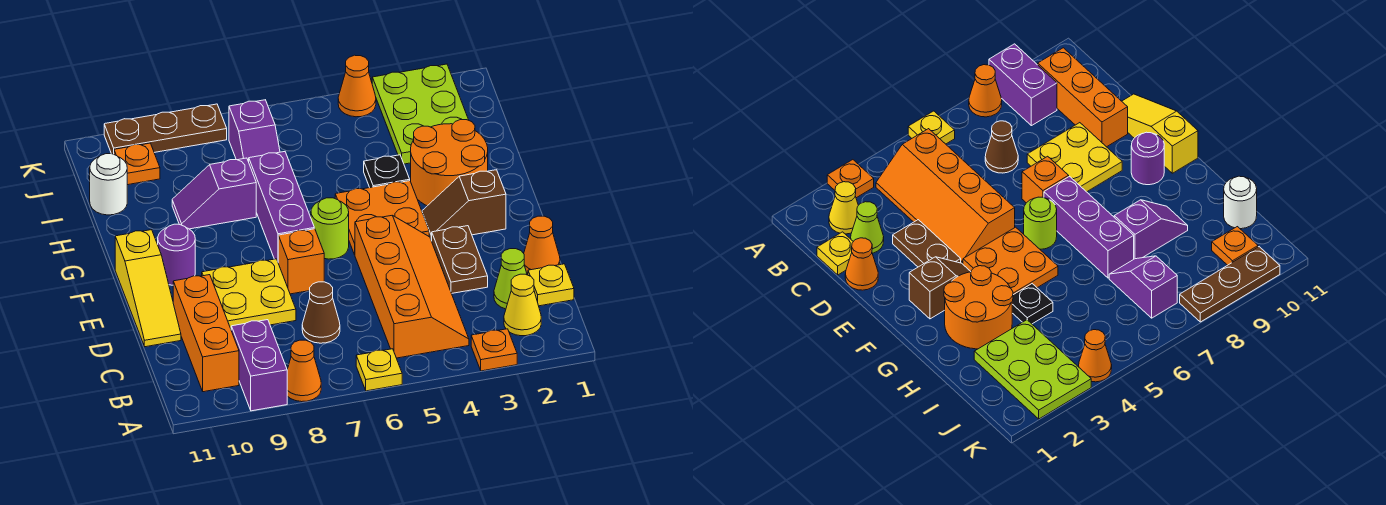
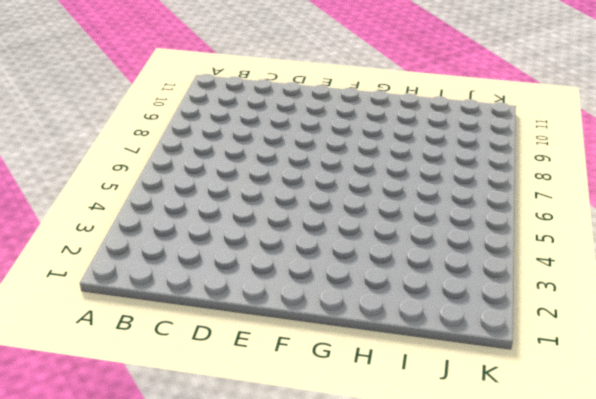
none -> orange plate A3 level 1
none -> yellow plate A6 level 1
none -> orange cone A8 level 1

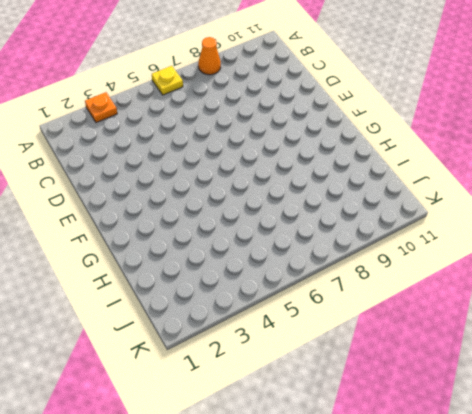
none -> purple brick A9:B9 level 1
none -> yellow cone B2 level 1
none -> orange slope B4:E5 level 1 top 5

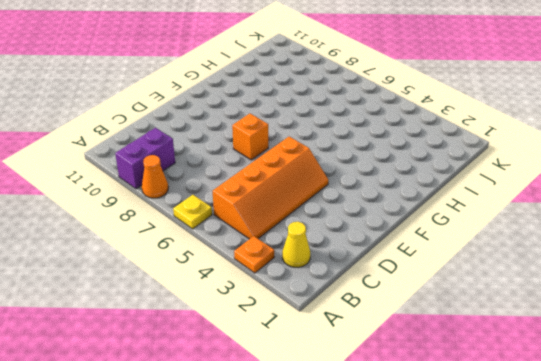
none -> orange brick B10:D10 level 1
none -> yellow plate C1 level 1
none -> lime cone C2 level 1

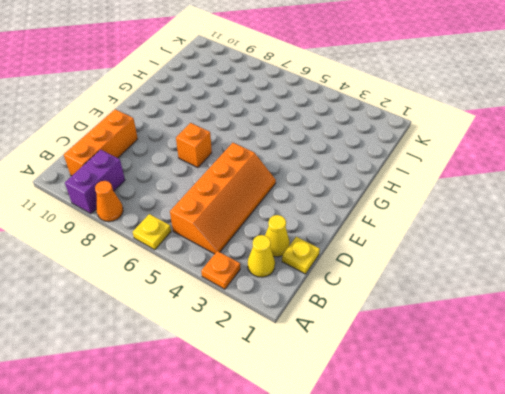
yellow cone C2 level 1 -> lime cone C2 level 1
none -> brown cone C7 level 1
none -> orange cone D1 level 1
none -> brown plate D3:E3 level 1

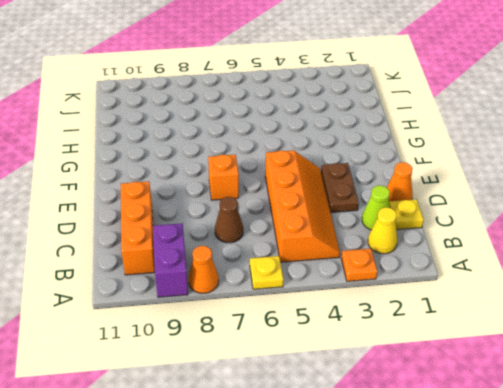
none -> yellow plate D8:E9 level 1
none -> yellow slope D11:F11 level 1 top F
none -> brown slope F2:F3 level 1 top 2

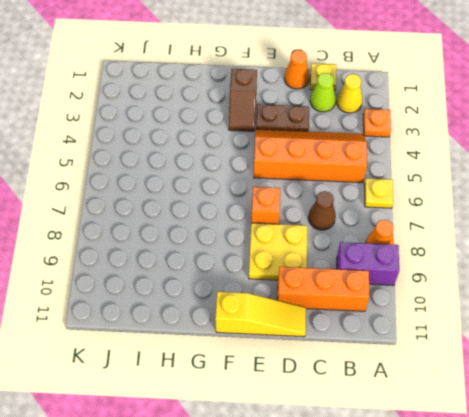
none -> orange plate F4:G5 level 1
none -> lime round brick F6 level 1
none -> purple brick F7:H7 level 1

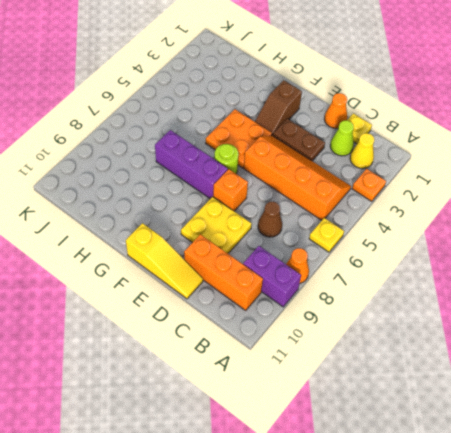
none -> purple round brick F10 level 1
none -> orange round brick G2:H3 level 1
none -> black plate H4 level 1

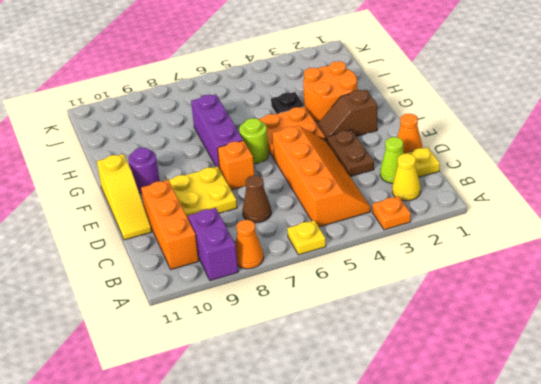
none -> purple slope H8:H9 level 1 top 8
none -> lime plate I2:K3 level 1
none -> purple slope I7:J7 level 1 top J

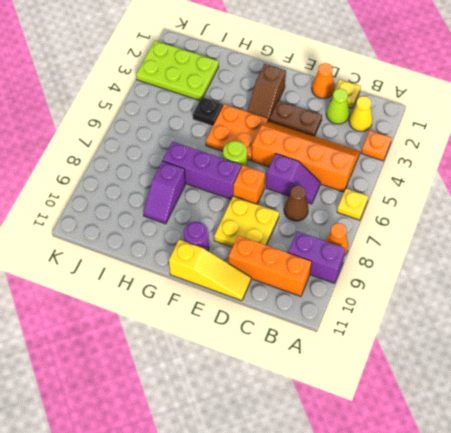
purple slope C6:D6 level 1 top D -> purple slope I7:J7 level 1 top J
none -> orange round brick G2:H3 level 1
none -> white round brick I11 level 1
none -> orange plate J10 level 1

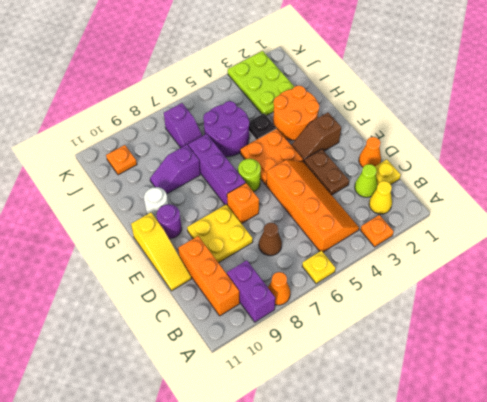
white round brick G10 level 1 -> white round brick I11 level 1
purple round brick H5:I6 level 1 -> none
none -> orange cone K4 level 1
none -> brown plate K8:K10 level 1

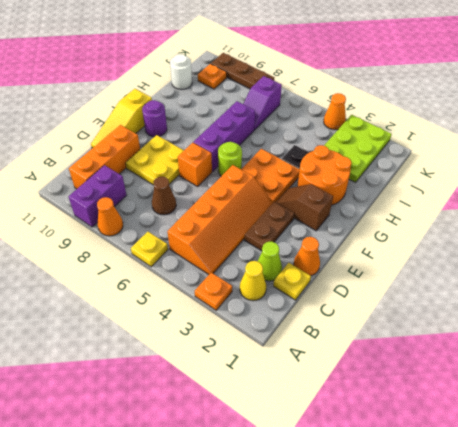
none -> purple slope H8:H9 level 1 top 8

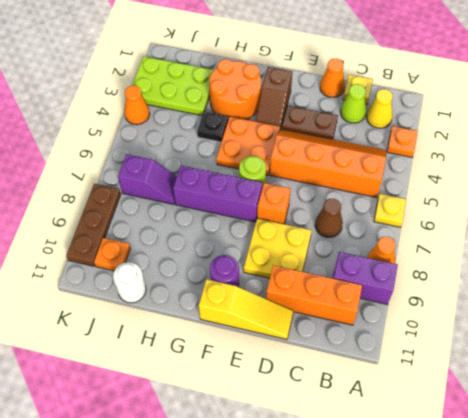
none -> purple slope H8:H9 level 1 top 8

